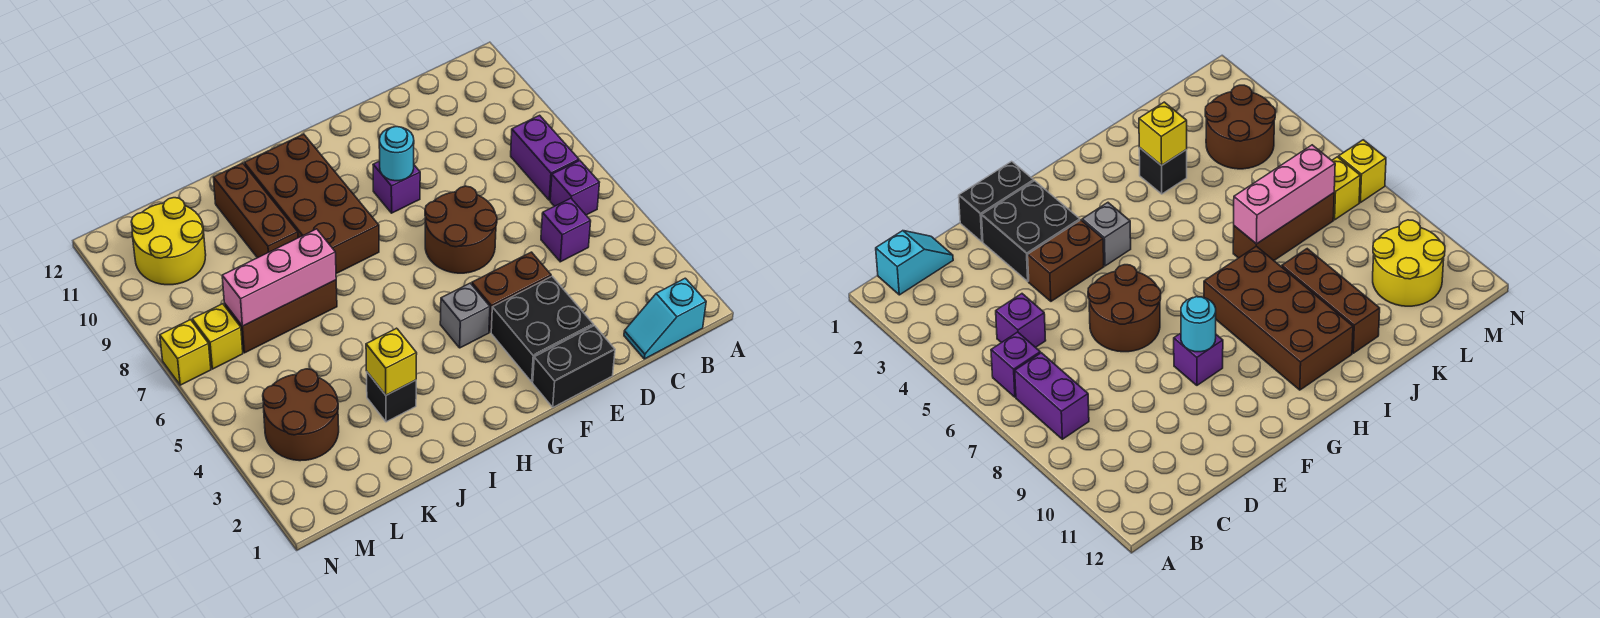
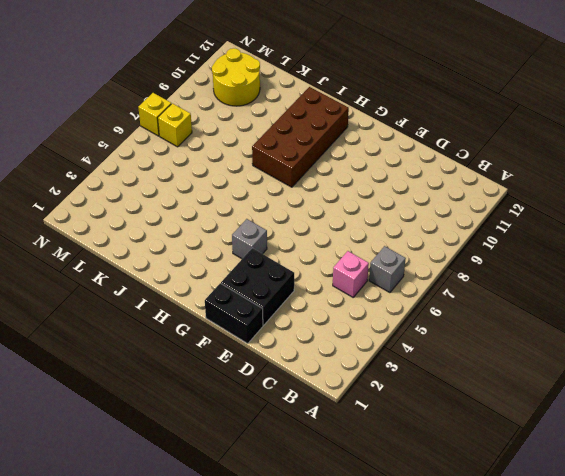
grey brick B6 level 1 -> purple brick B6 level 1
pink brick C5 level 1 -> purple brick C5 level 1
none -> cyan slope B1:C1 level 1 top B
none -> purple brick B7:B8 level 1
none -> brown brick E4:F4 level 1

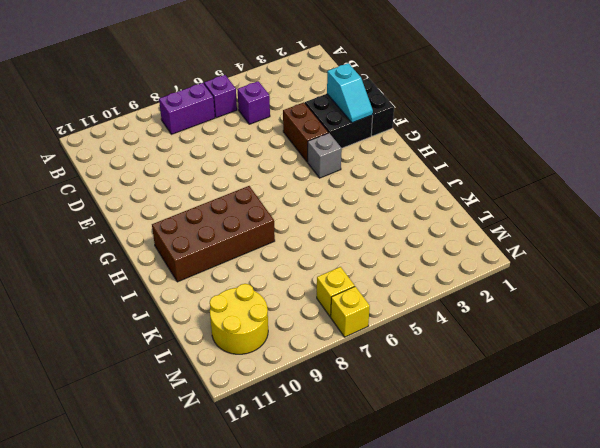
cyan slope E2:F2 level 2 top E -> cyan slope B1:C1 level 1 top B
none -> brown round brick E6:F7 level 1
none -> purple brick F9 level 1
none -> black brick J3 level 1

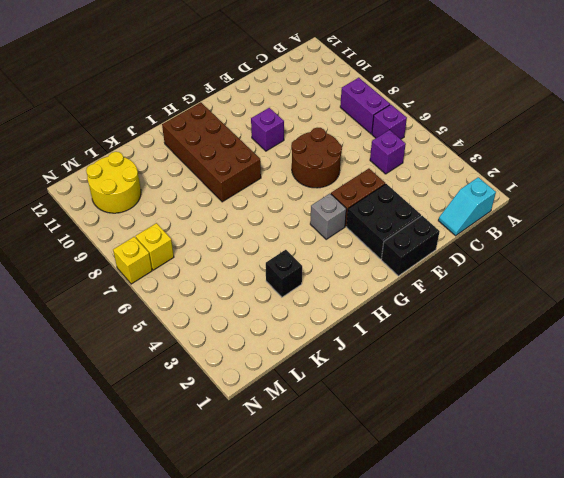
none -> brown brick J7:L7 level 1
none -> brown brick J9:J11 level 1
none -> brown round brick L3:M4 level 1

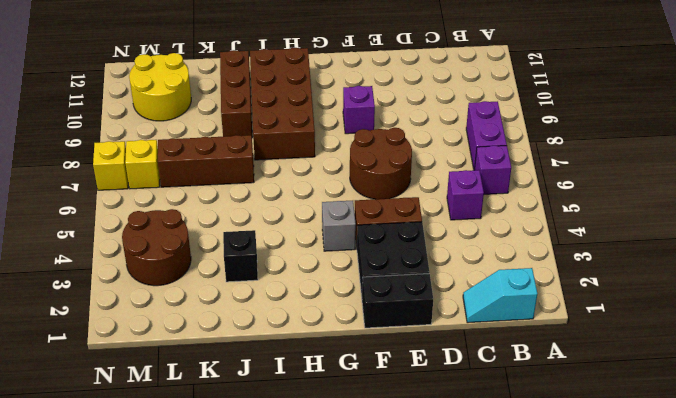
none -> cyan round brick F9 level 2
none -> yellow brick J3 level 2
none -> pink brick J7:L7 level 2

